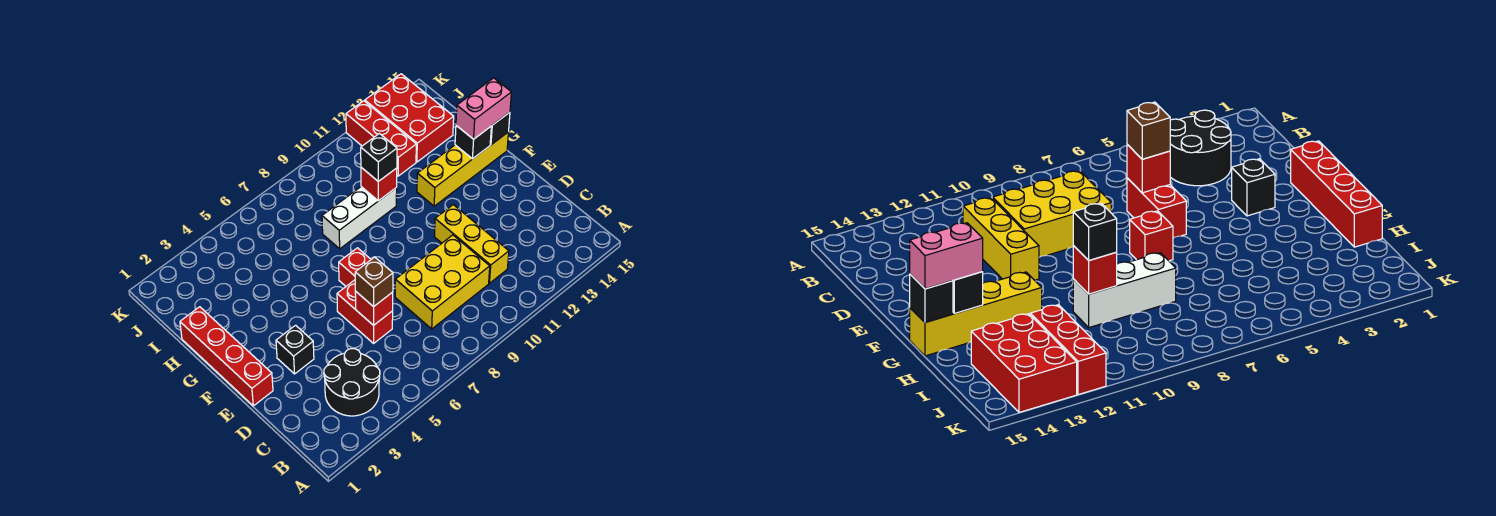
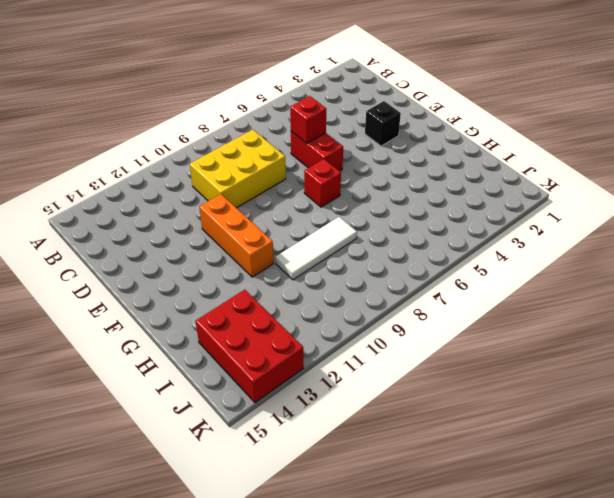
orange brick E11:G11 level 1 -> yellow brick C11:E11 level 1
white tile H8:H10 level 1 -> white brick H8:H10 level 1
none -> black round brick B3:C4 level 1
none -> red brick E1:H1 level 1
none -> yellow brick G12:G15 level 1

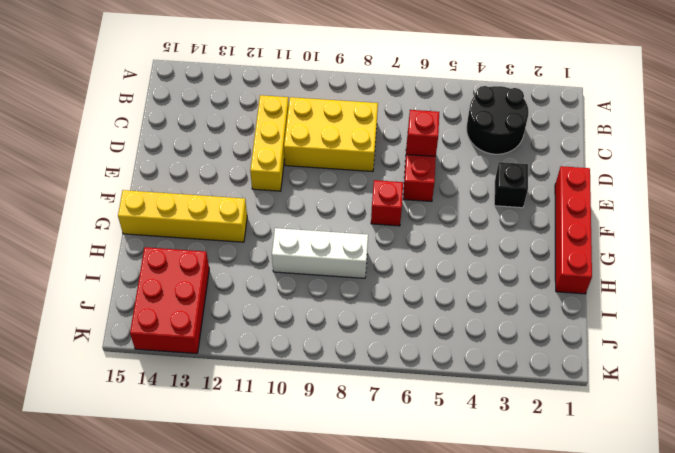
none -> red brick I12:K12 level 1
none -> black brick G14 level 2
none -> black brick G15 level 2

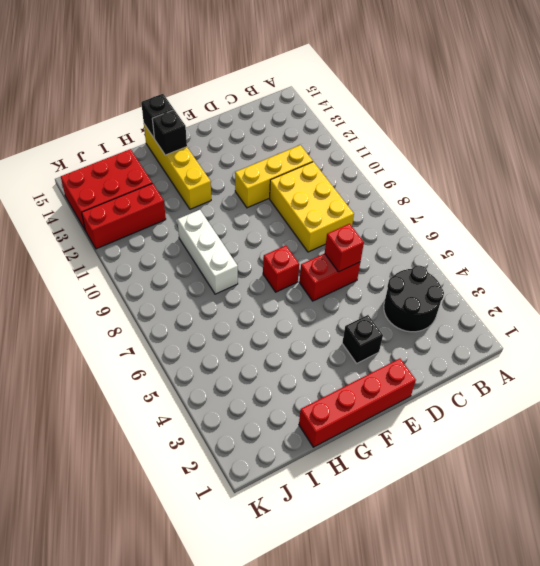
none -> red brick H10 level 2
none -> brown brick D6 level 3
none -> pink brick G14:G15 level 3

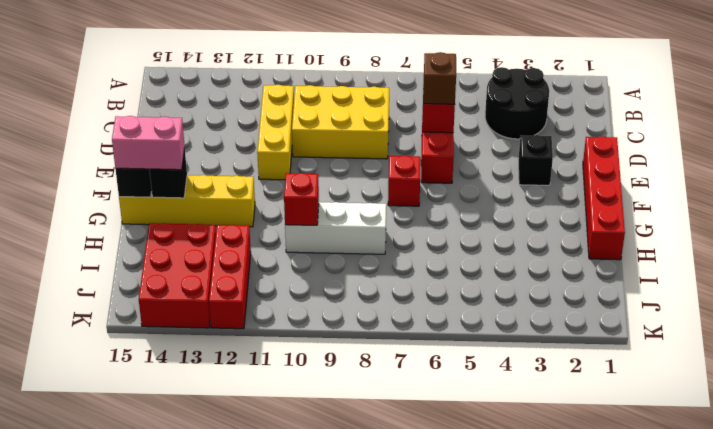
none -> black brick H10 level 3

